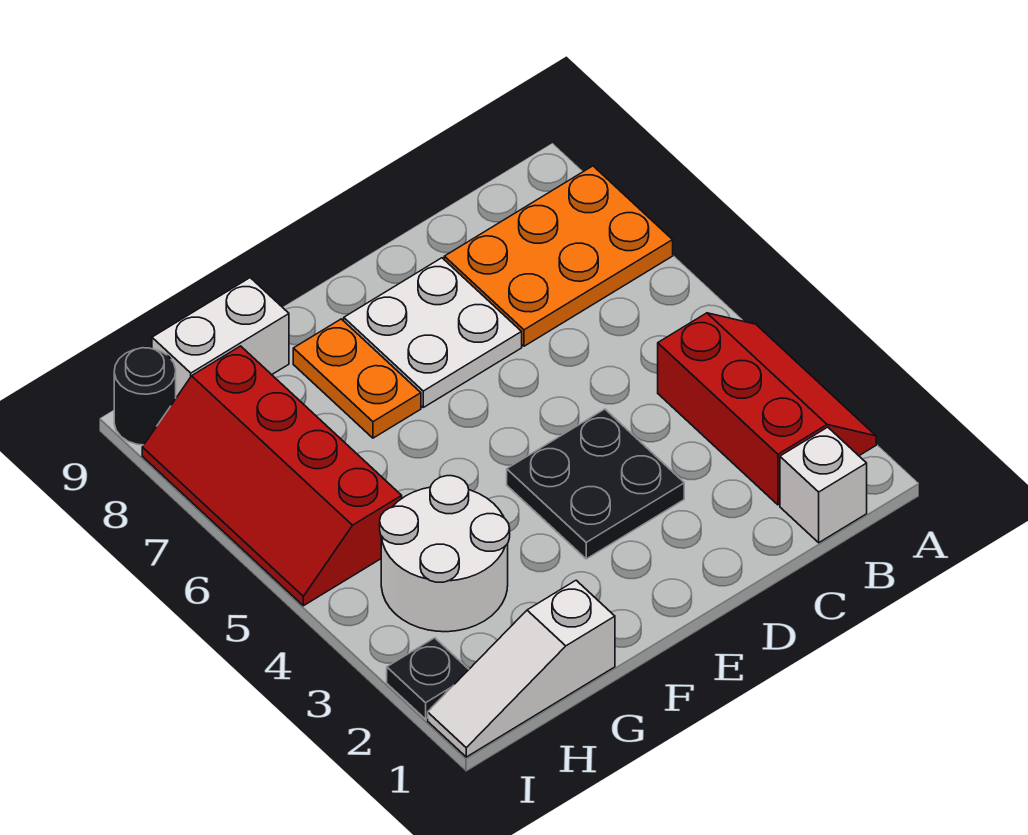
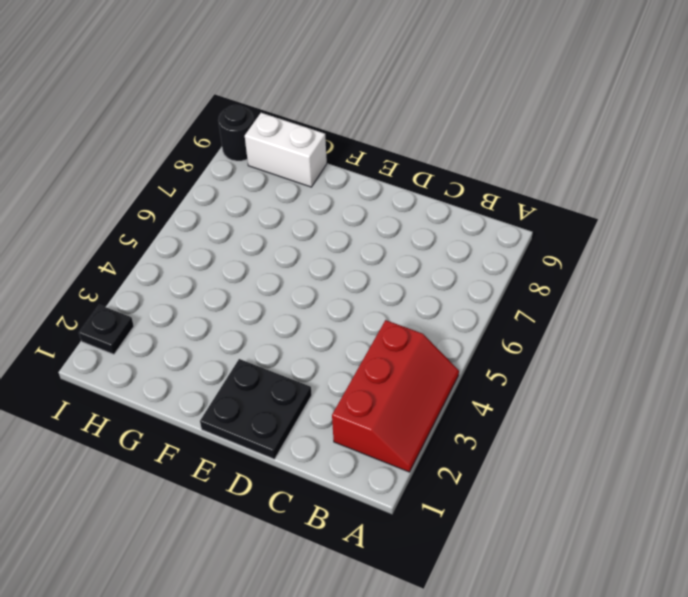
black plate D1:E2 level 1 -> black plate D3:E4 level 1
none -> orange plate A7:C8 level 1
none -> white brick B1 level 1
none -> white plate D7:E8 level 1

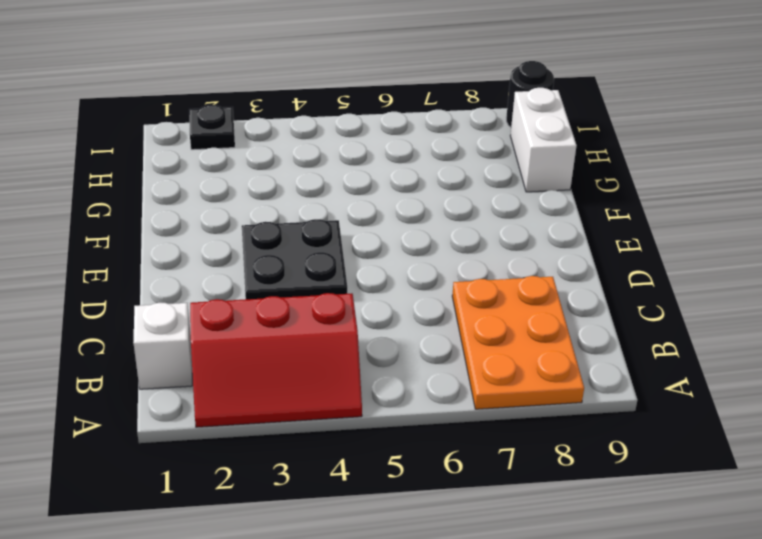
none -> white plate D7:E8 level 1
none -> orange plate F7:F8 level 1
none -> white slope G1:I1 level 1 top G

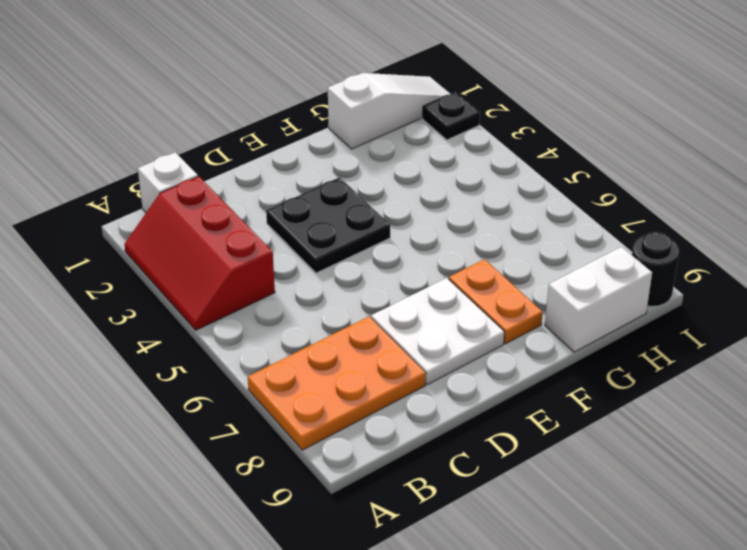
none -> white round brick G3:H4 level 1
none -> red slope H5:I8 level 1 top H

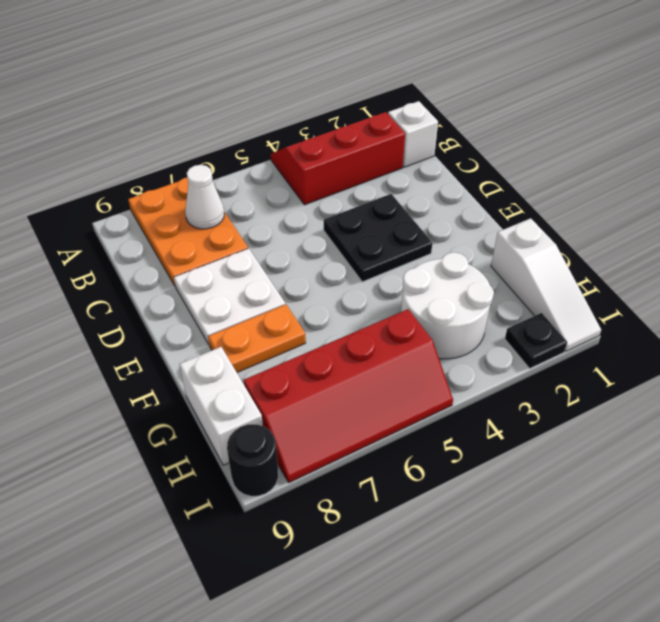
white cone B7 level 2 -> none

